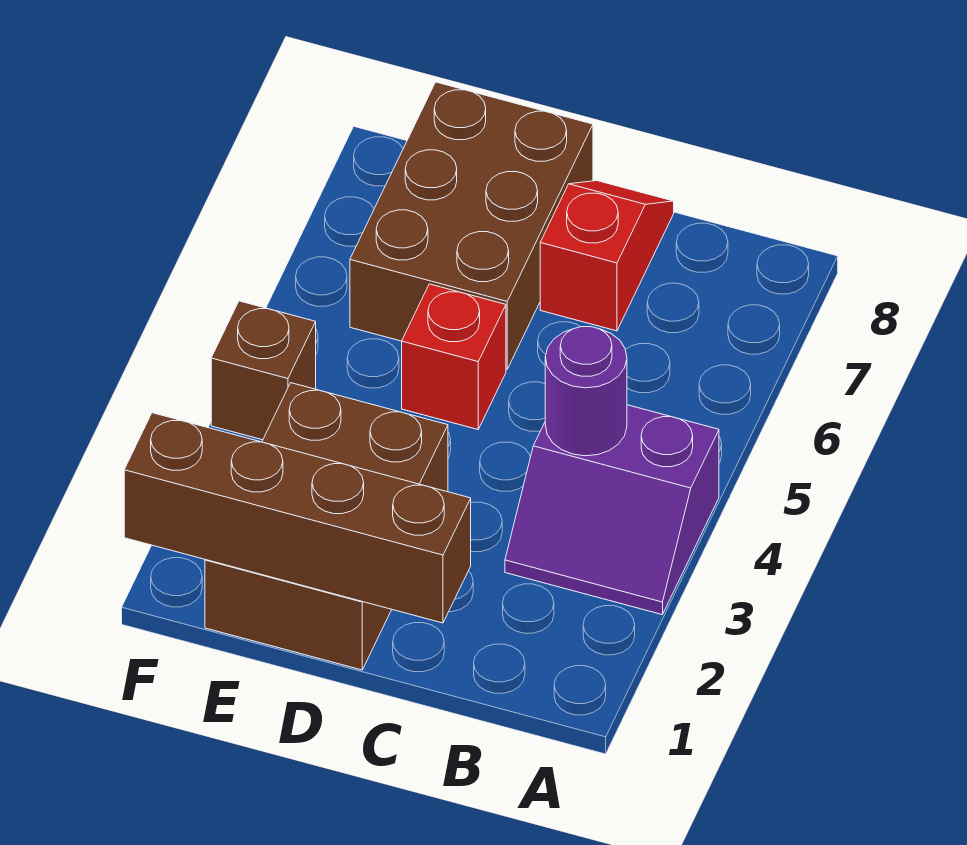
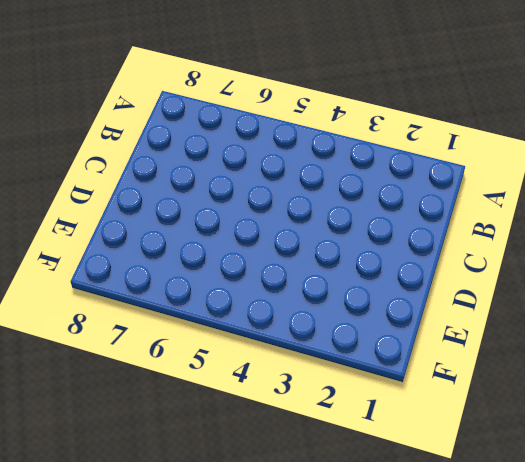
none -> purple slope A3:B4 level 1 top 4
none -> red slope C7:C8 level 1 top 7

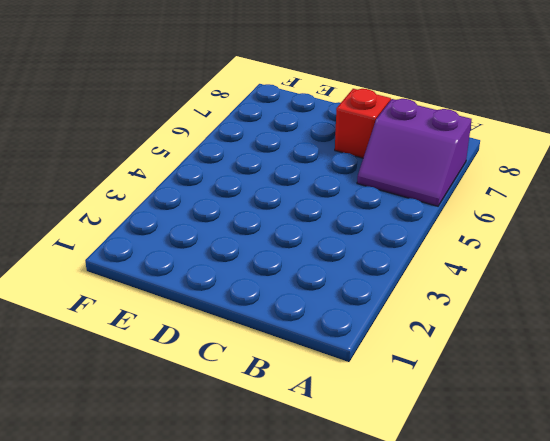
purple slope A6:B7 level 1 top 7 -> purple slope A3:B4 level 1 top 4
none -> brown brick D1:E3 level 1
none -> red brick D5 level 1

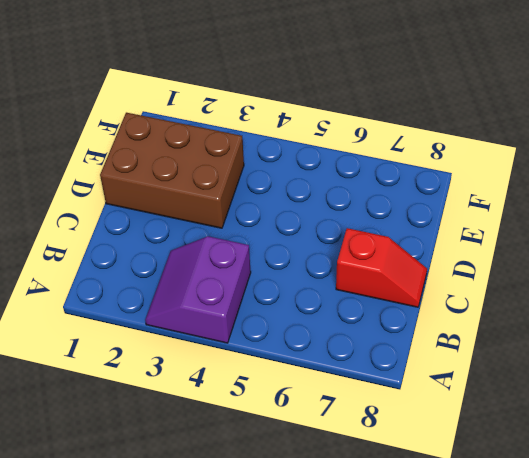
none -> red brick D5 level 1
none -> brown brick D6:E8 level 1

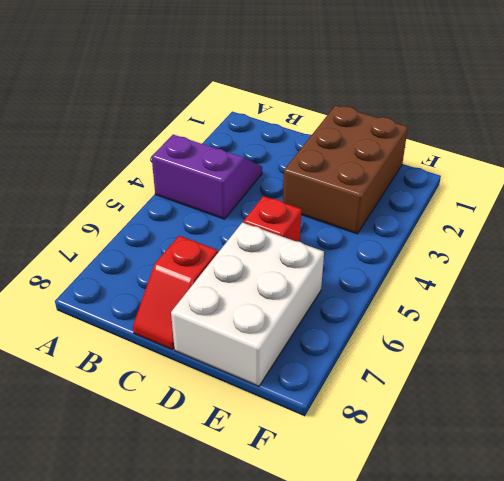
white brick D6:E8 level 1 -> brown brick D6:E8 level 1
none -> brown brick F4 level 1
none -> purple round brick B4 level 2

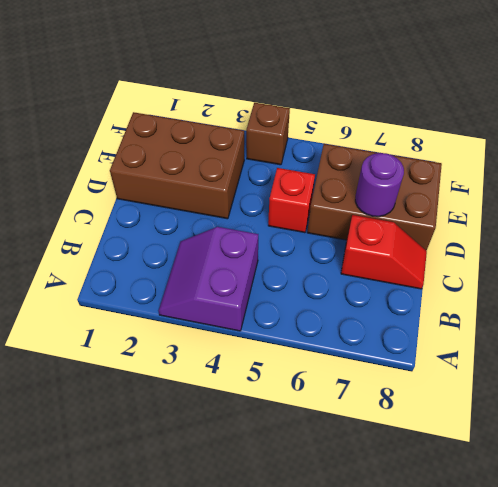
purple round brick D7 level 2 -> purple round brick B4 level 2
none -> brown brick C1:F1 level 2

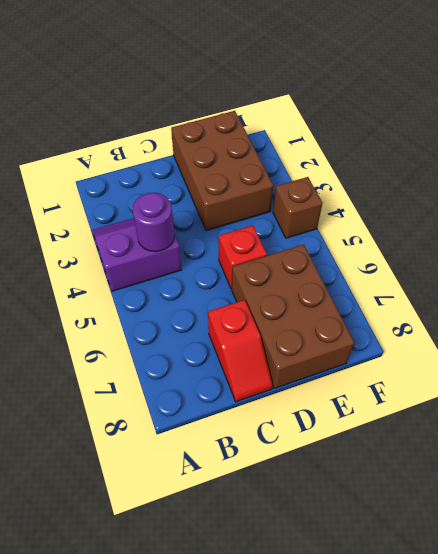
none -> brown brick C1:F1 level 2

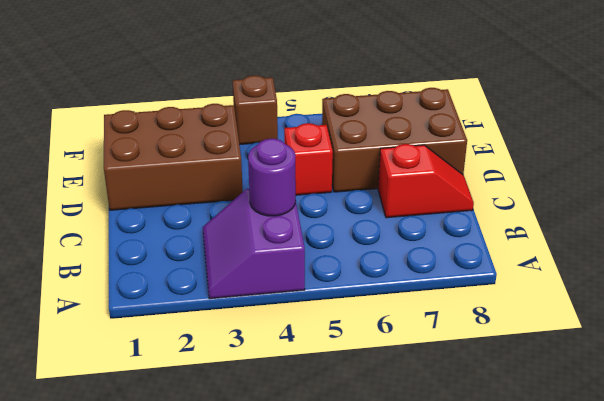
none -> brown brick C1:F1 level 2

